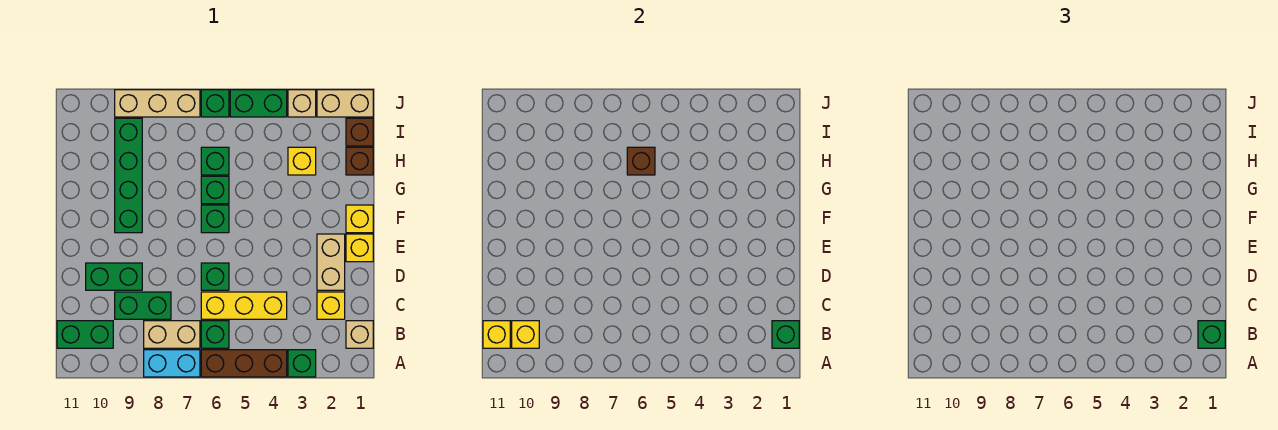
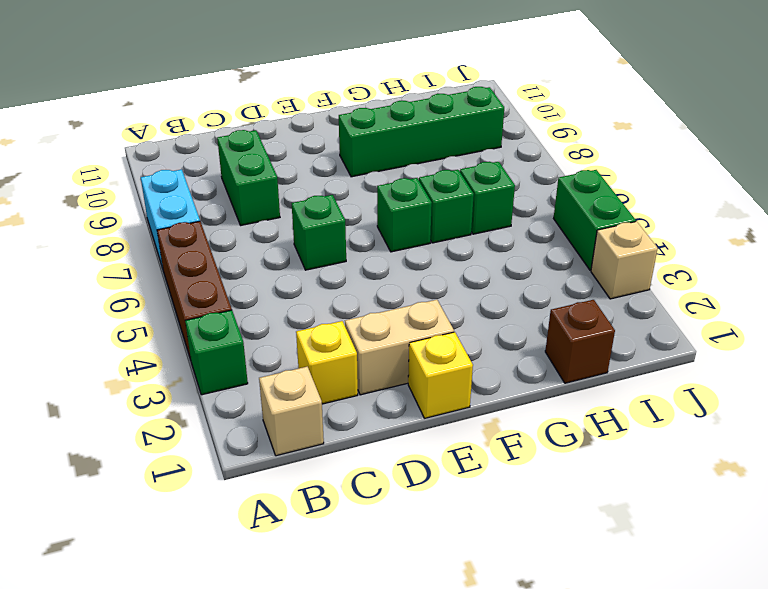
none -> green brick B6 level 1
none -> tan brick B7:B8 level 1
none -> green brick B10:B11 level 1
none -> yellow brick C4:C6 level 1

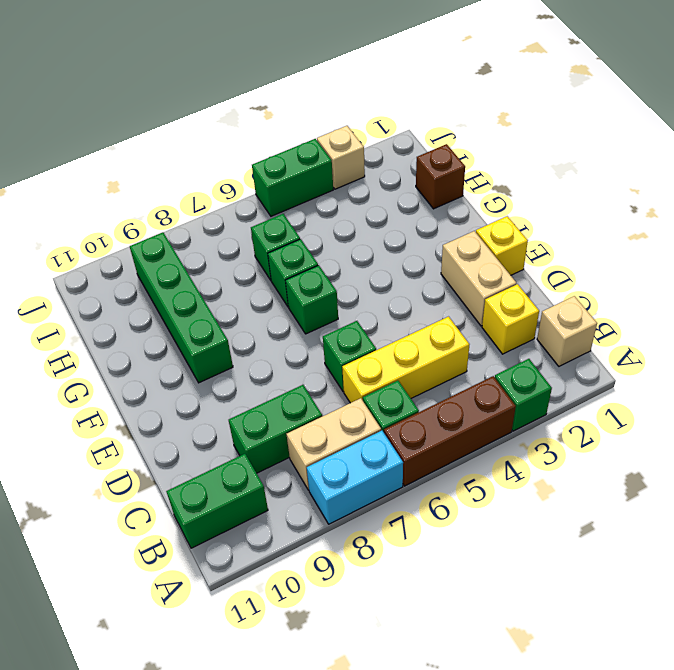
none -> green brick D9:D10 level 1
none -> yellow brick F1 level 1
none -> yellow brick H3 level 1
none -> brown brick I1 level 1

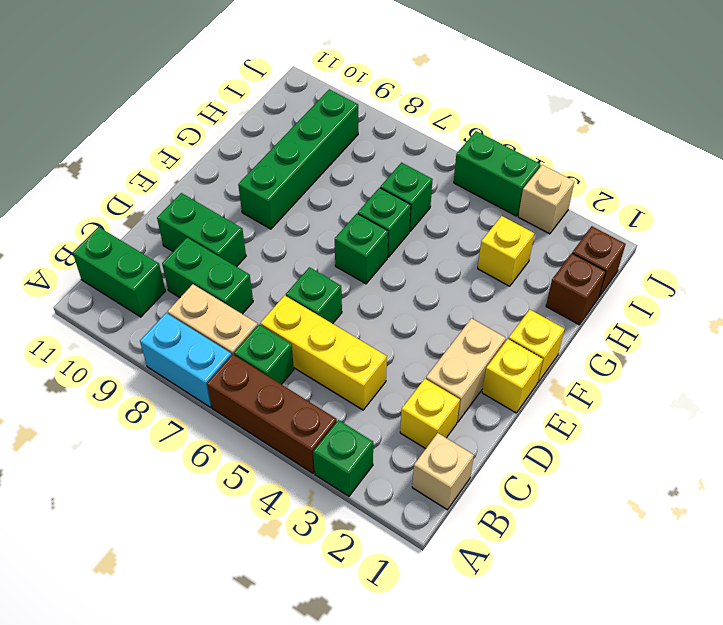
none -> tan brick J1:J2 level 1
none -> green brick J6 level 1
none -> tan brick J7:J9 level 1
none -> green brick B1 level 2

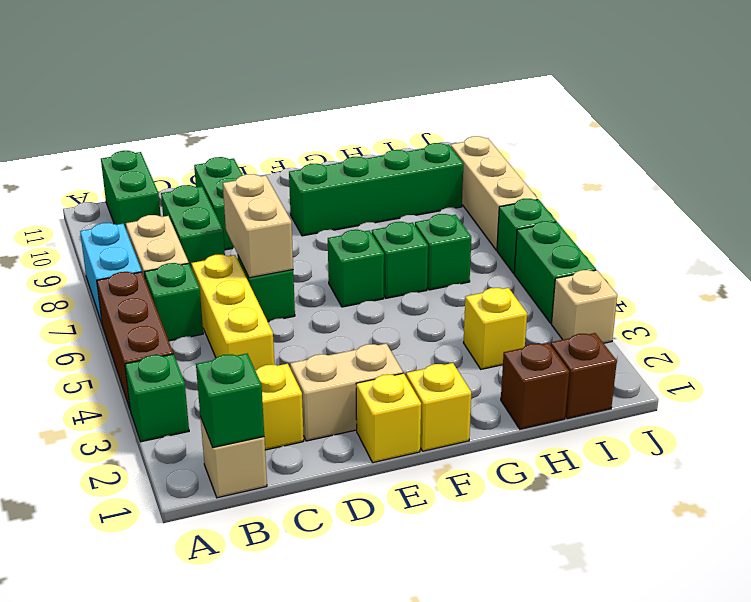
tan brick D6:D7 level 2 -> tan brick J1:J2 level 1
none -> yellow brick B10 level 2
none -> yellow brick B11 level 2
none -> brown brick H6 level 2
none -> green brick B1 level 3

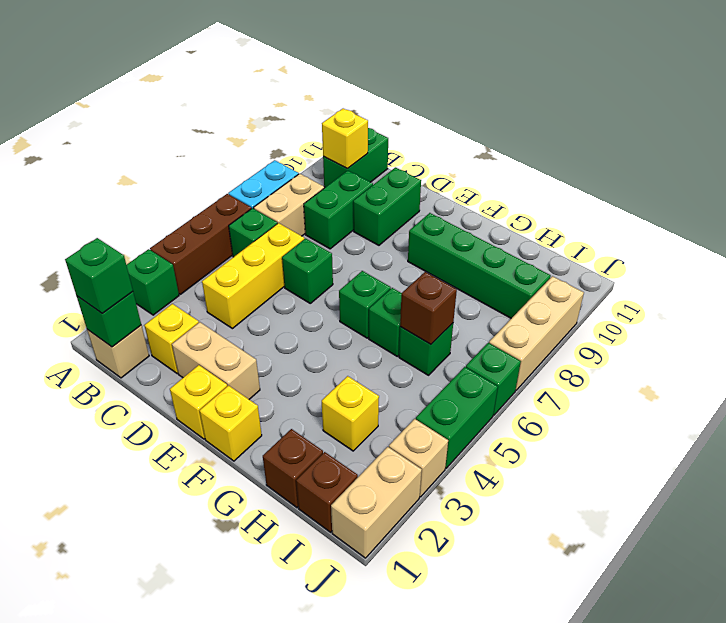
none -> yellow brick B11 level 2

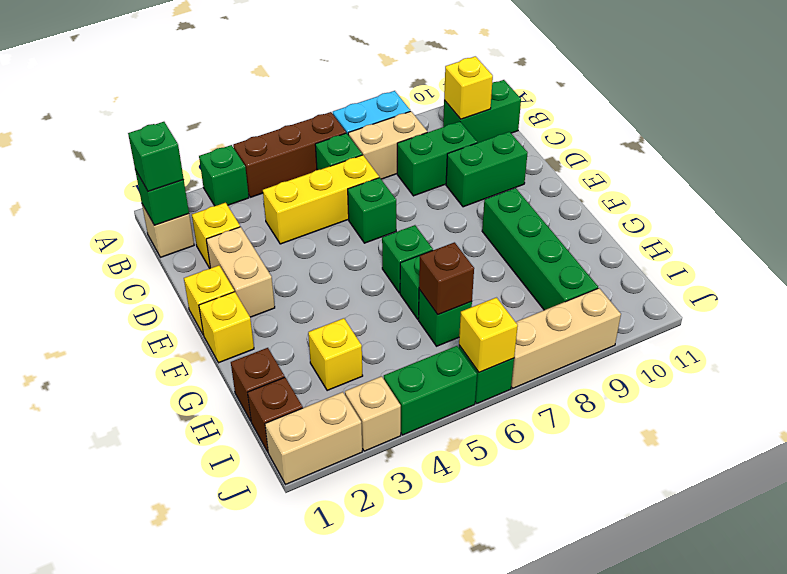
yellow brick J6 level 2 -> yellow brick B11 level 2

